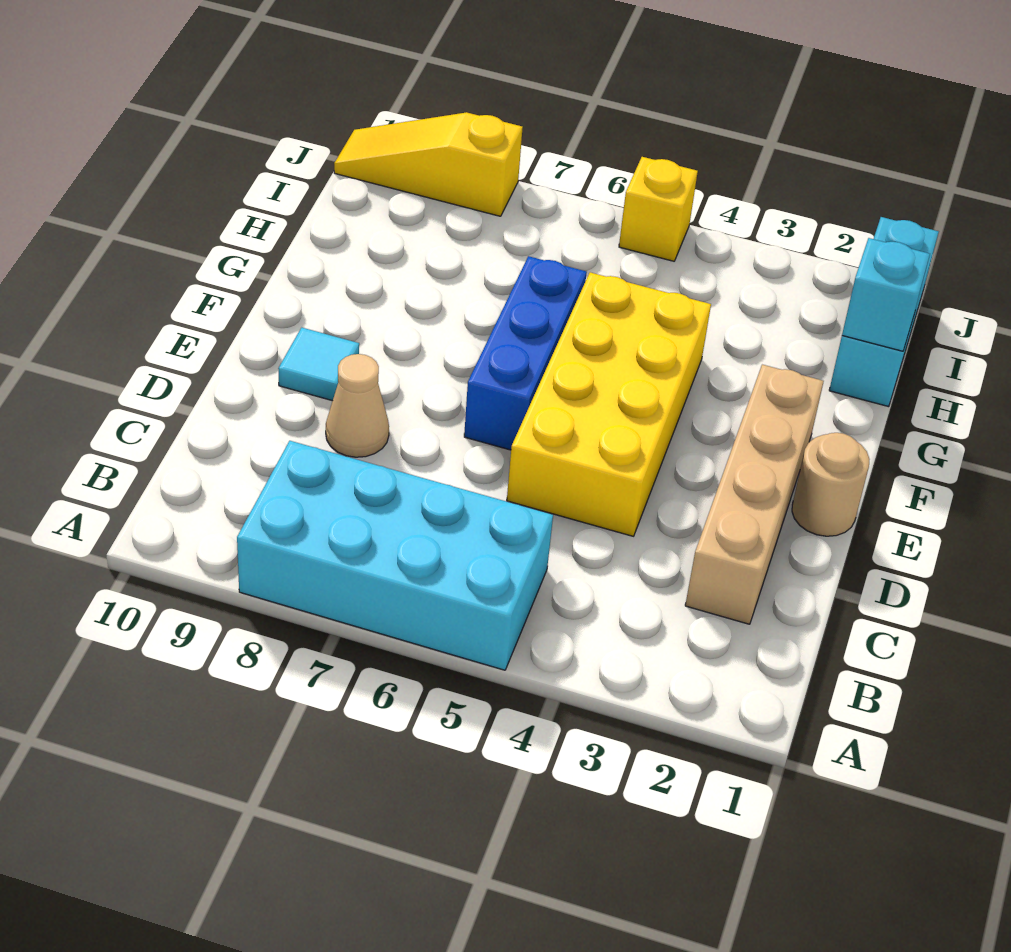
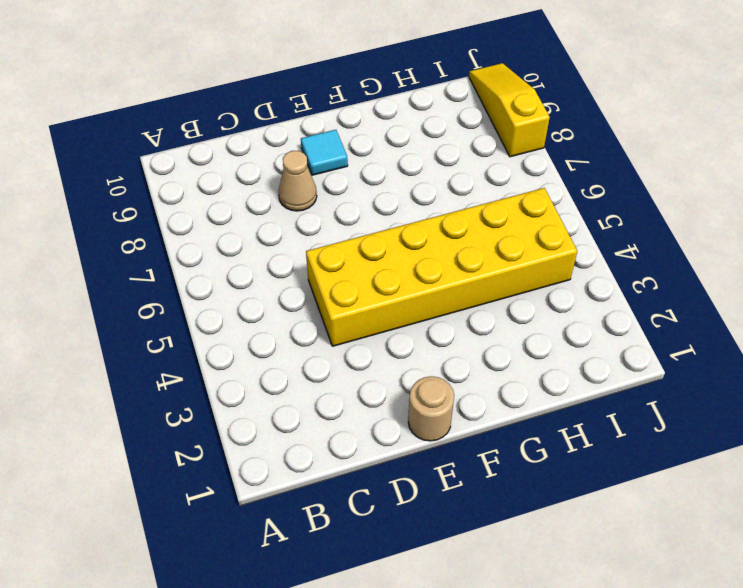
yellow brick D4:I5 level 1 -> yellow brick D4:G5 level 1
none -> cyan brick A5:B8 level 1
none -> tan brick C2:F2 level 1

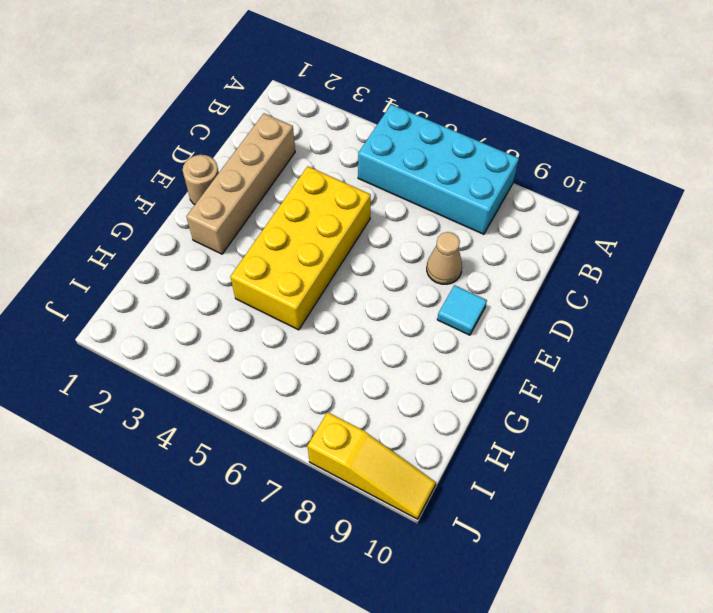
none -> blue brick E6:G6 level 1
none -> cyan brick H1:J1 level 1

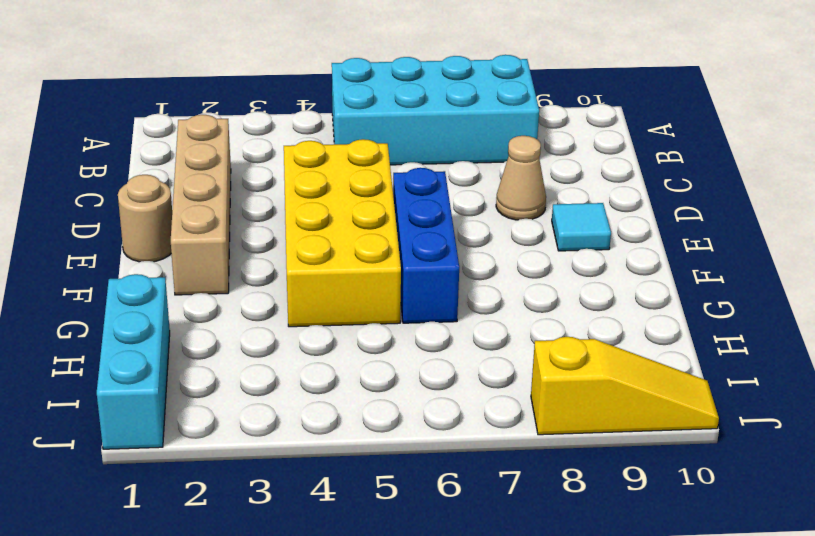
none -> yellow brick J5 level 1
none -> cyan brick H1 level 2

